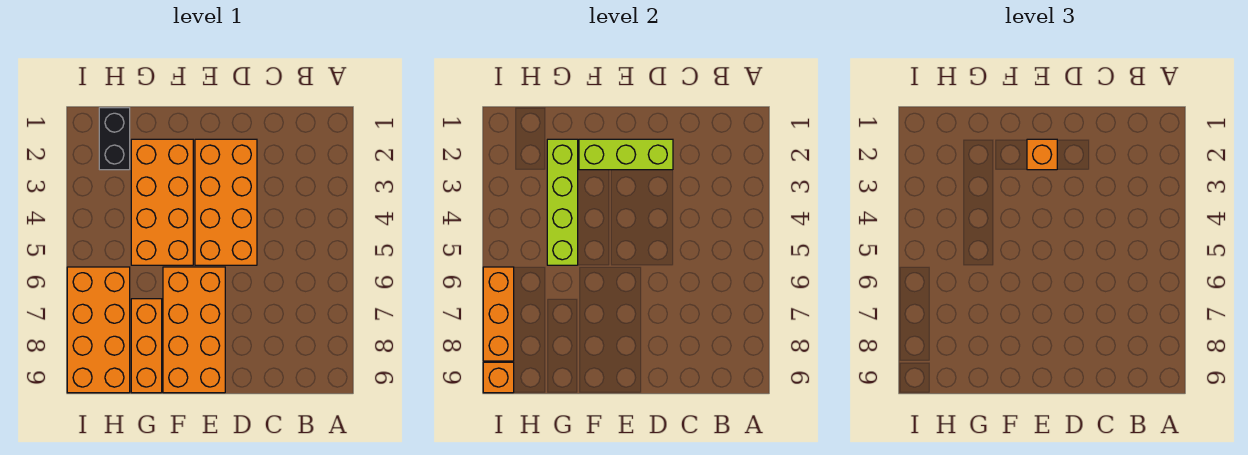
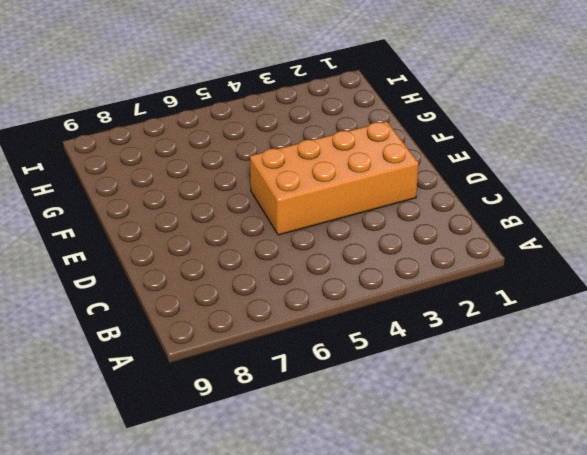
none -> orange brick E6:F9 level 1
none -> orange brick F2:G5 level 1

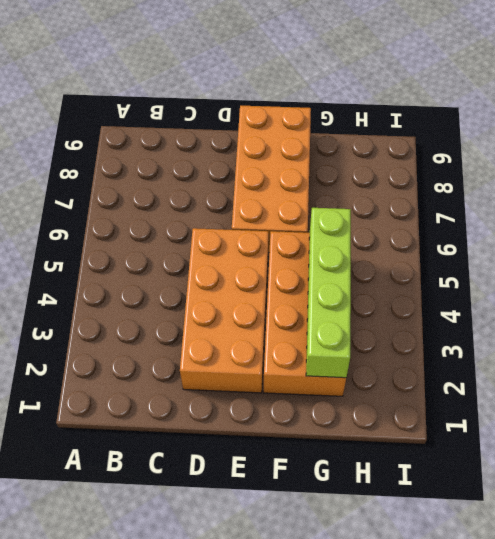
none -> orange brick G7:G9 level 1
none -> black brick H1:H2 level 1

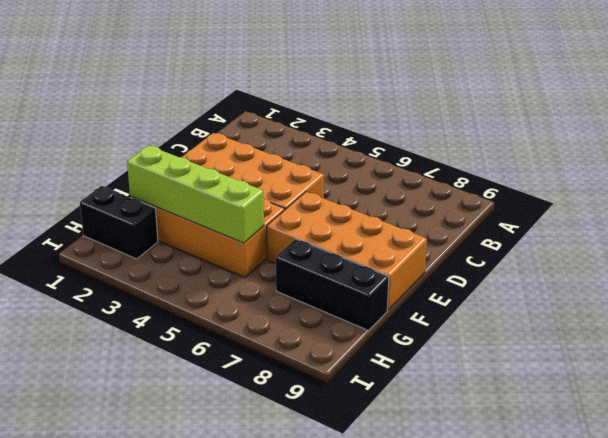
black brick G7:G9 level 1 -> orange brick G7:G9 level 1
none -> orange brick H6:I9 level 1
none -> lime brick D2:F2 level 2

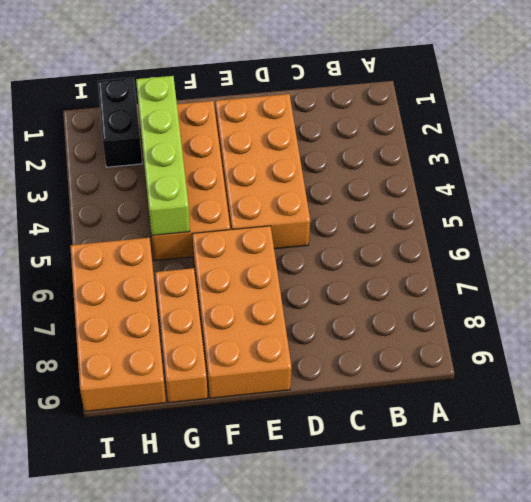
none -> lime brick D2:F2 level 2
none -> orange brick I6:I8 level 2

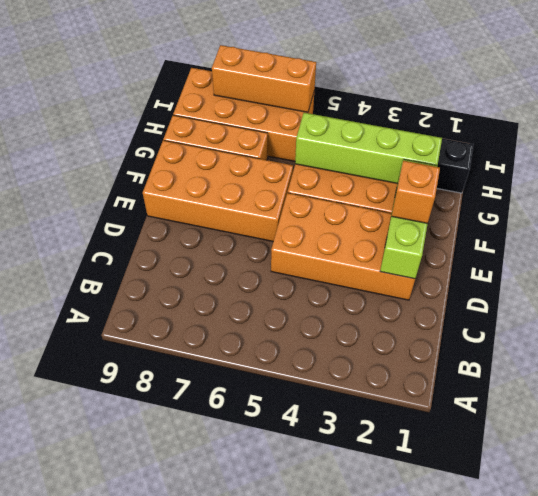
none -> orange brick I9 level 2

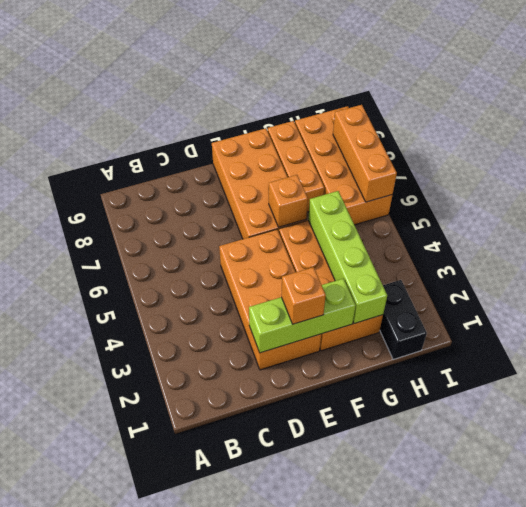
orange brick F6 level 2 -> orange brick I9 level 2

